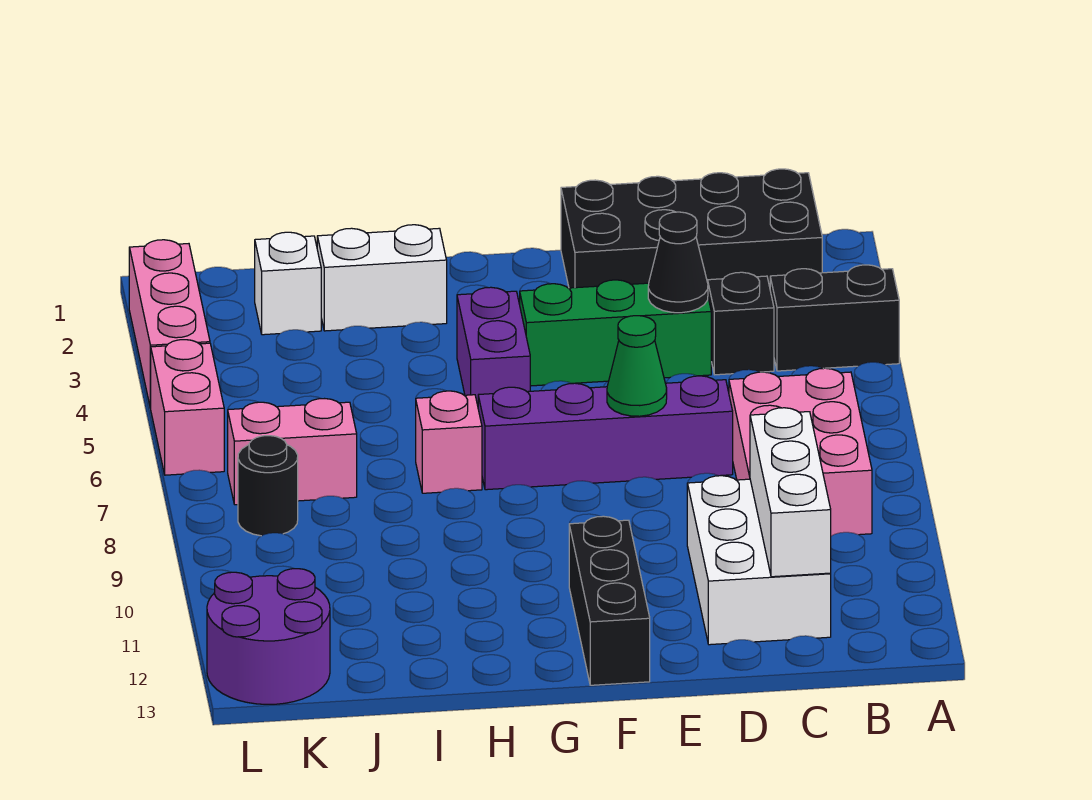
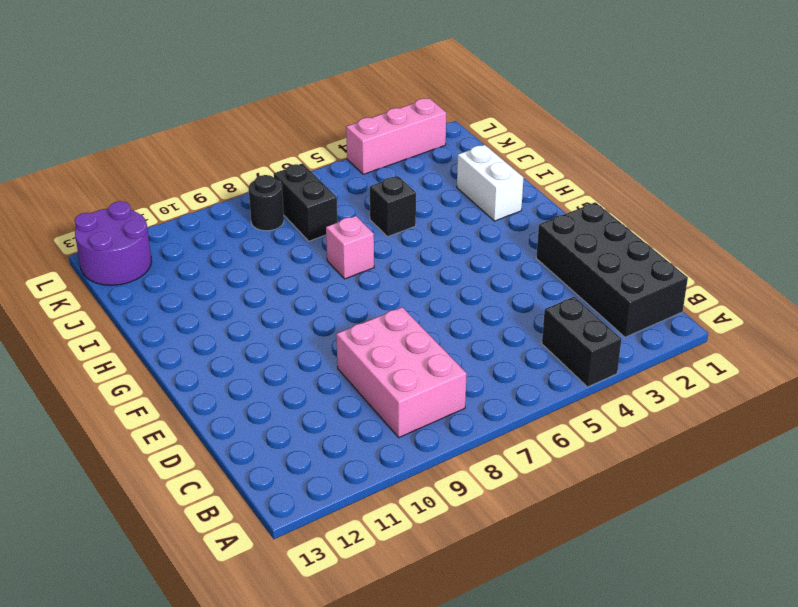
pink brick B8:D9 level 1 -> pink brick B7:C9 level 1
black brick I5 level 1 -> black brick C4 level 1
black brick J7:K7 level 1 -> pink brick J7:K7 level 1
none -> white brick C10:D12 level 1
none -> green brick D4:F4 level 1
none -> purple brick D7:G7 level 1

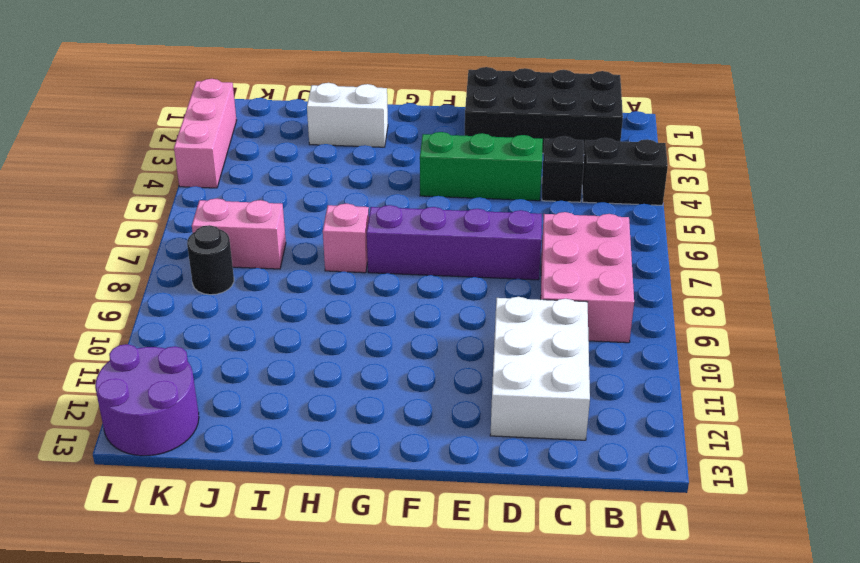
none -> black brick F11:F13 level 1
none -> purple brick G4:G5 level 1
none -> white brick J2 level 1

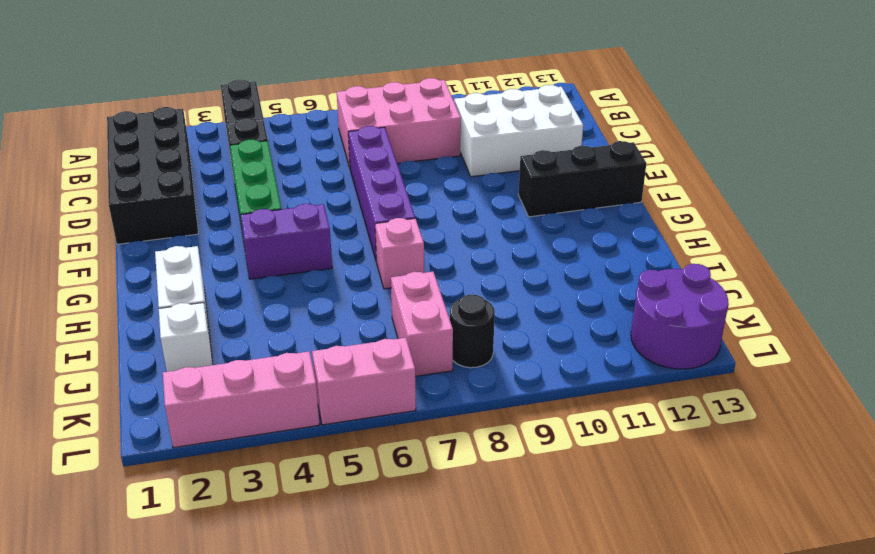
none -> white brick C10:C12 level 2
none -> black cone D4 level 2
none -> green cone E7 level 2

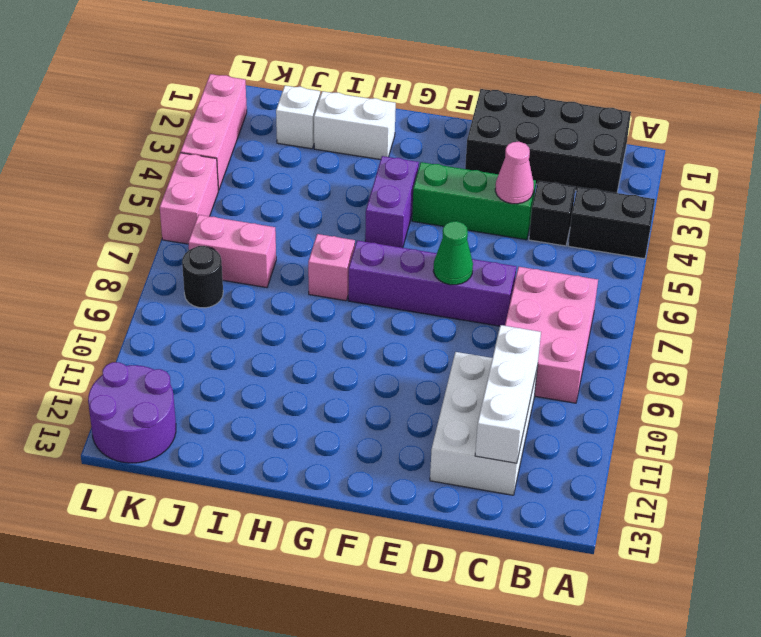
pink cone D4 level 2 -> black cone D4 level 2
none -> black brick F11:F13 level 1

